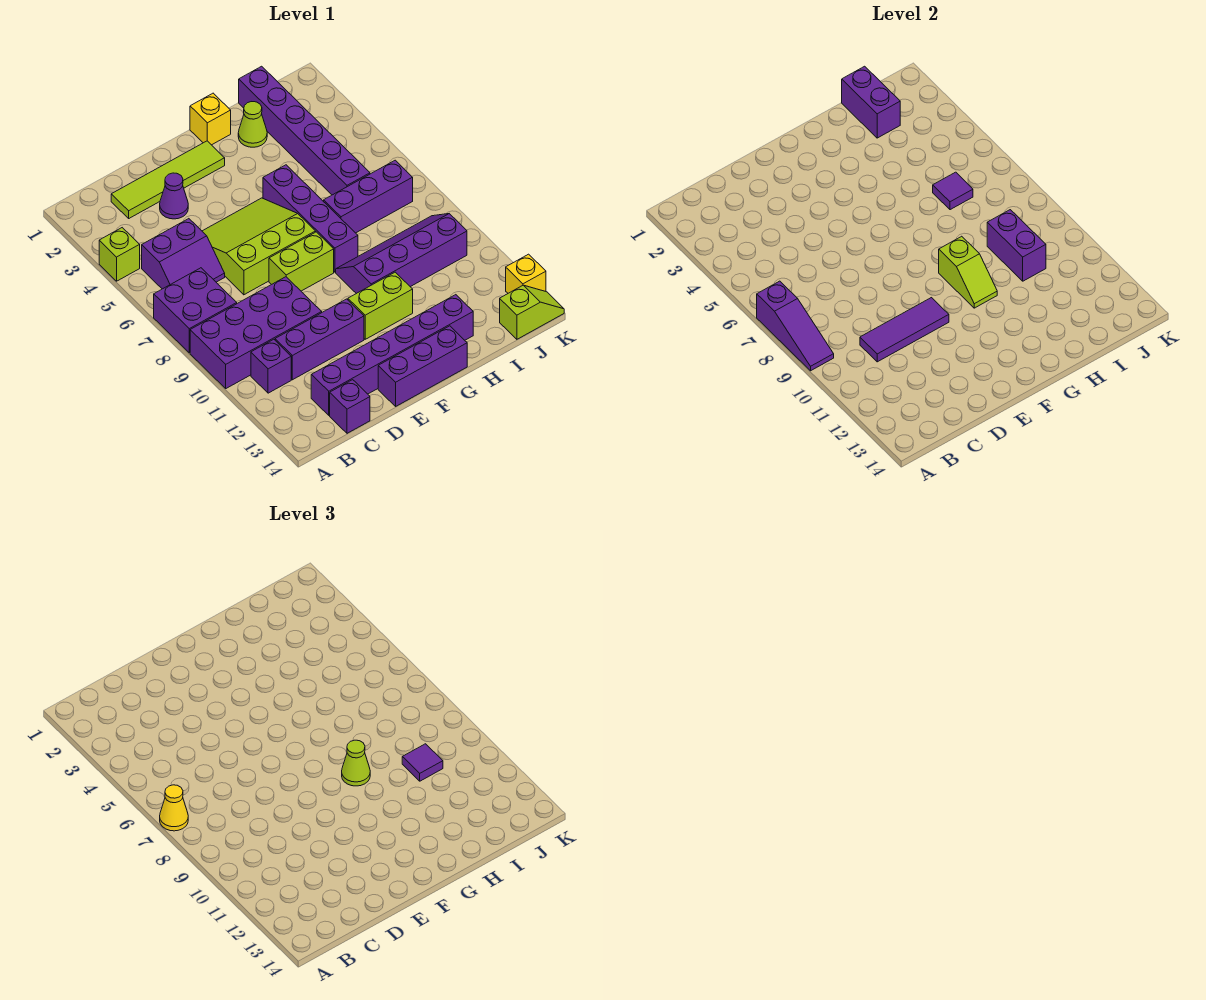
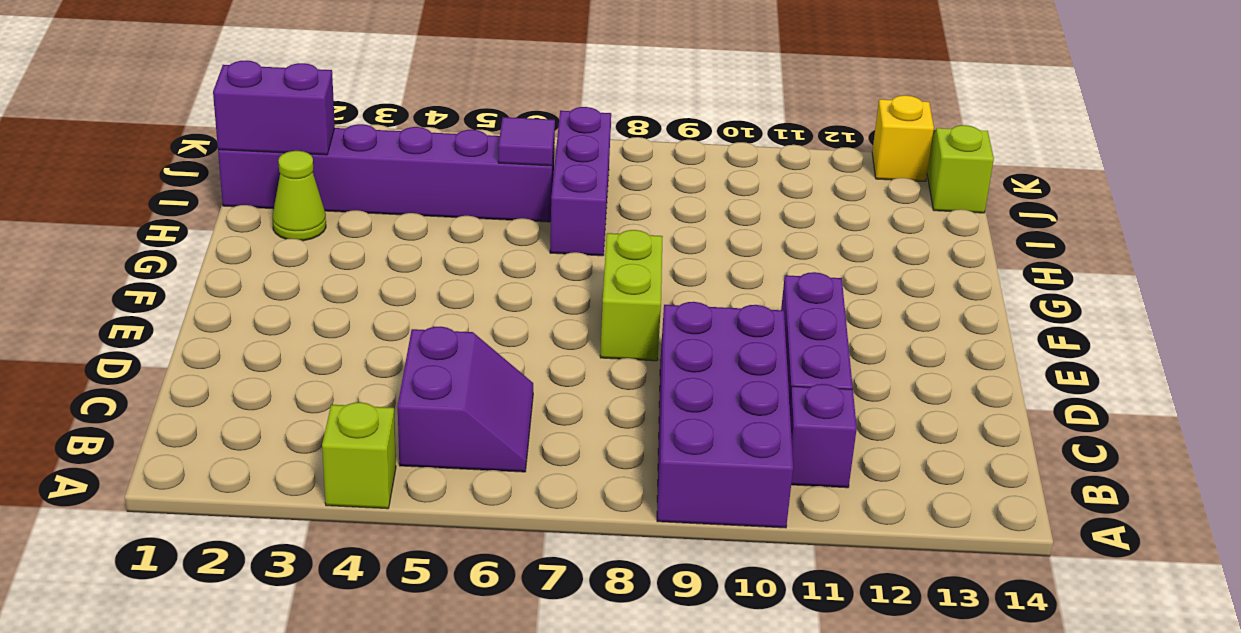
none -> purple brick A7:B8 level 1
none -> lime tile C2:F2 level 1
none -> purple brick C13:H13 level 1
none -> purple brick C14 level 1

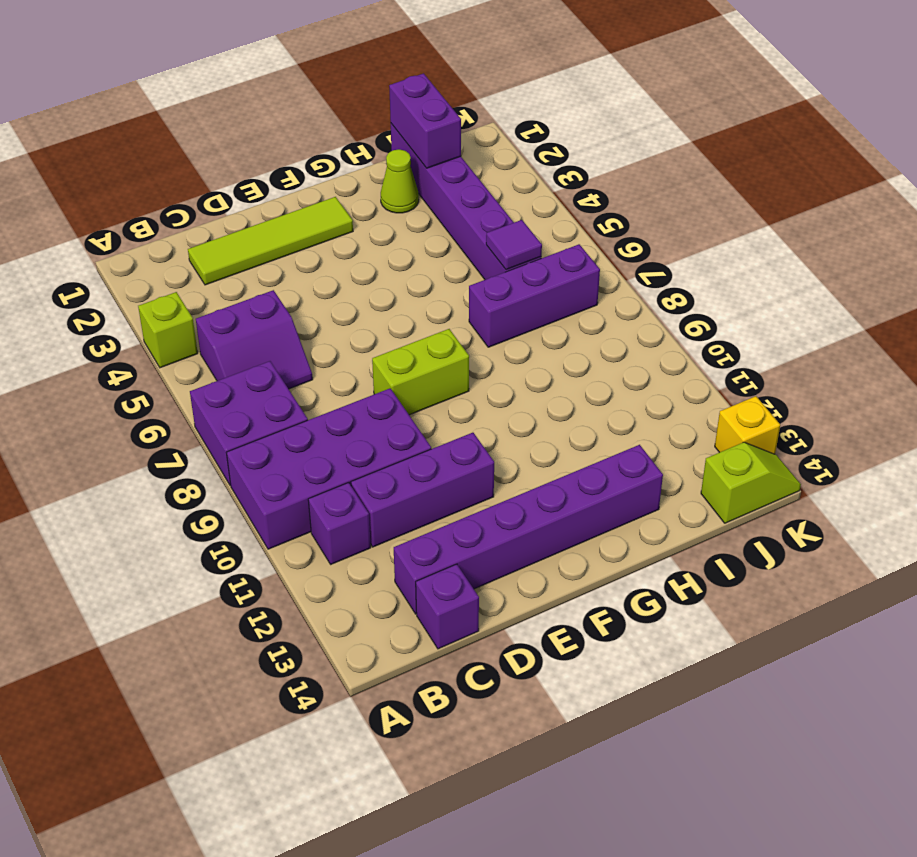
none -> purple cone D3 level 1
none -> lime slope D5:F7 level 1 top 7
none -> purple brick E14:G14 level 1
none -> lime brick F11:G11 level 1

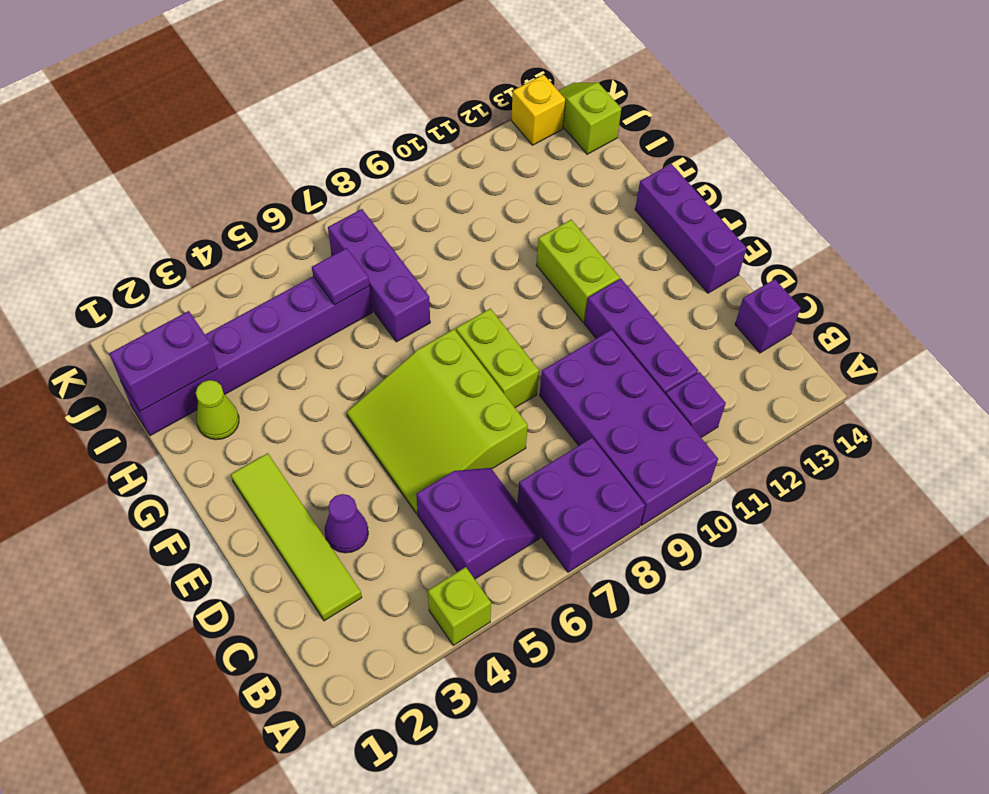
none -> purple brick C13:H13 level 1
none -> yellow brick G1 level 1
none -> purple brick G5:G8 level 1
none -> purple slope G9:J10 level 1 top 10

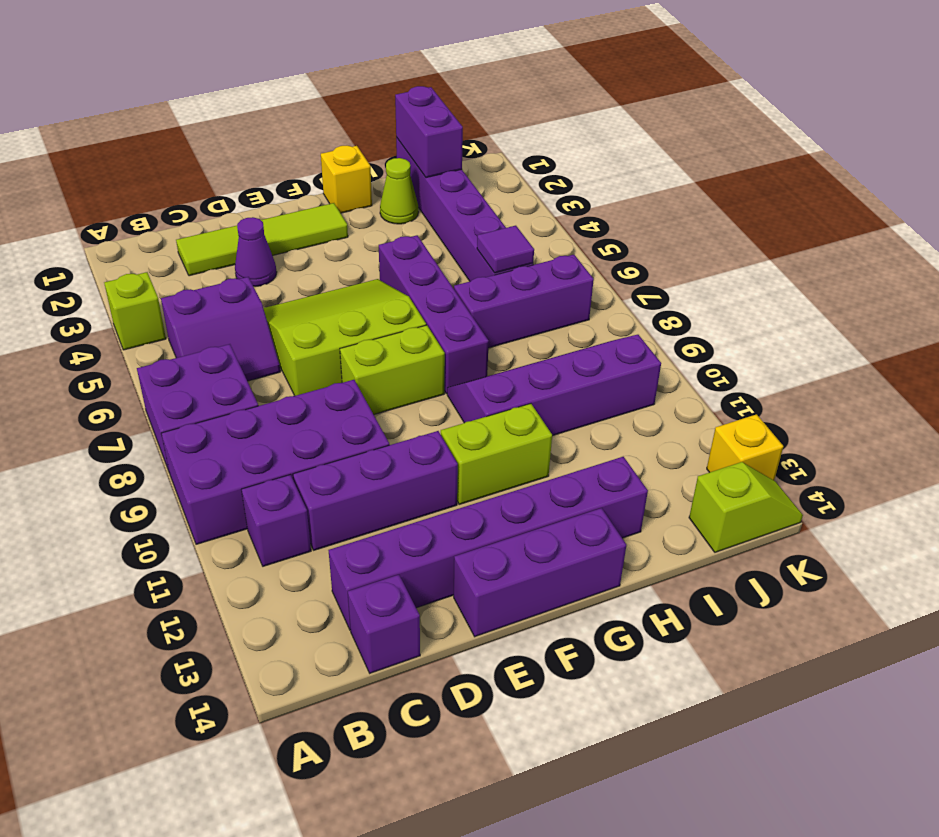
none -> purple slope A7:A9 level 2 top 7
none -> purple tile C10:E10 level 2
none -> lime slope G9:G10 level 2 top 9
none -> purple brick I9:I10 level 2

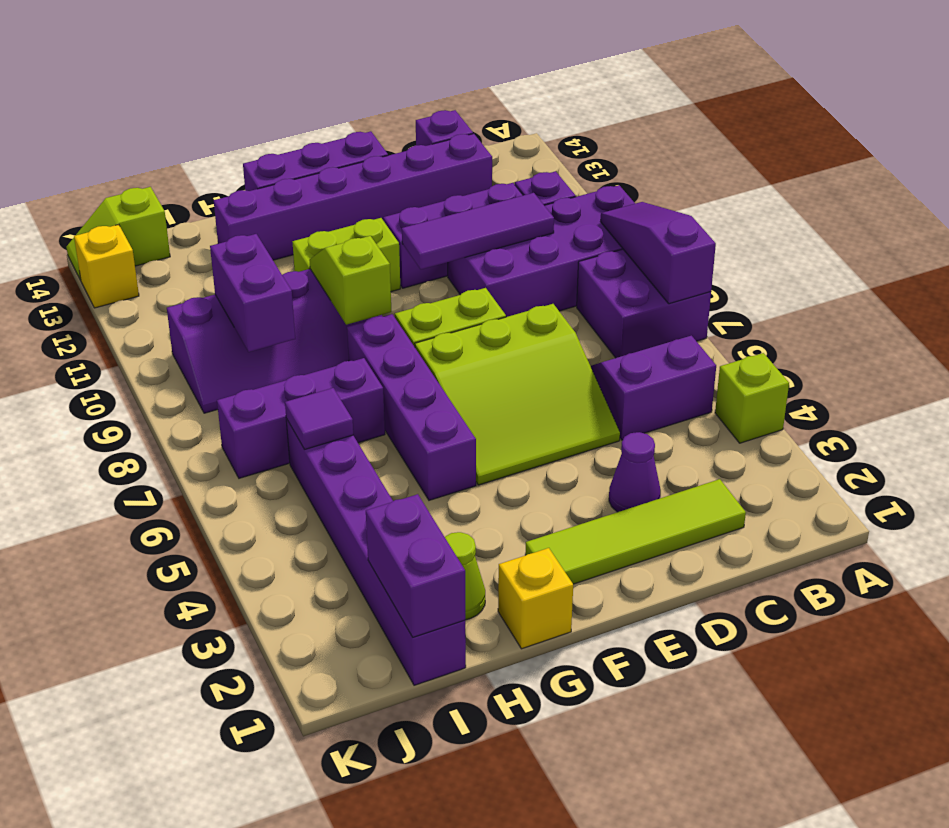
none -> yellow cone A7 level 3
none -> lime cone G9 level 3
none -> purple tile I10 level 3

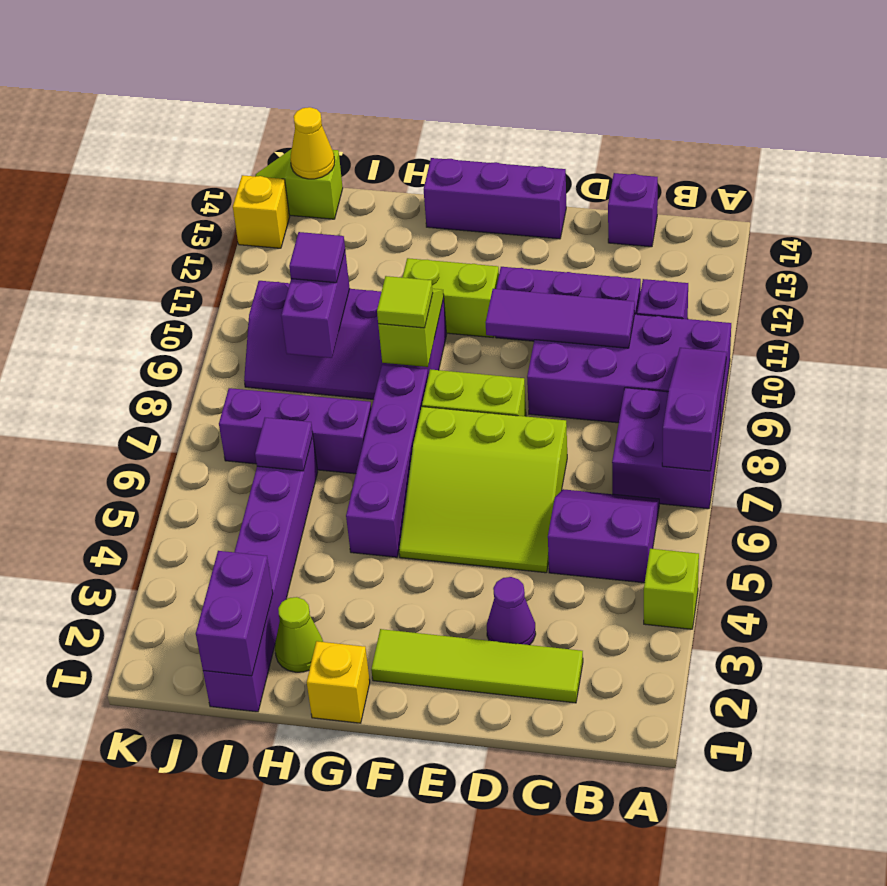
lime tile G9 level 3 -> lime cone G9 level 3
yellow cone J14 level 2 -> yellow cone A7 level 3
none -> purple brick C13:H13 level 1

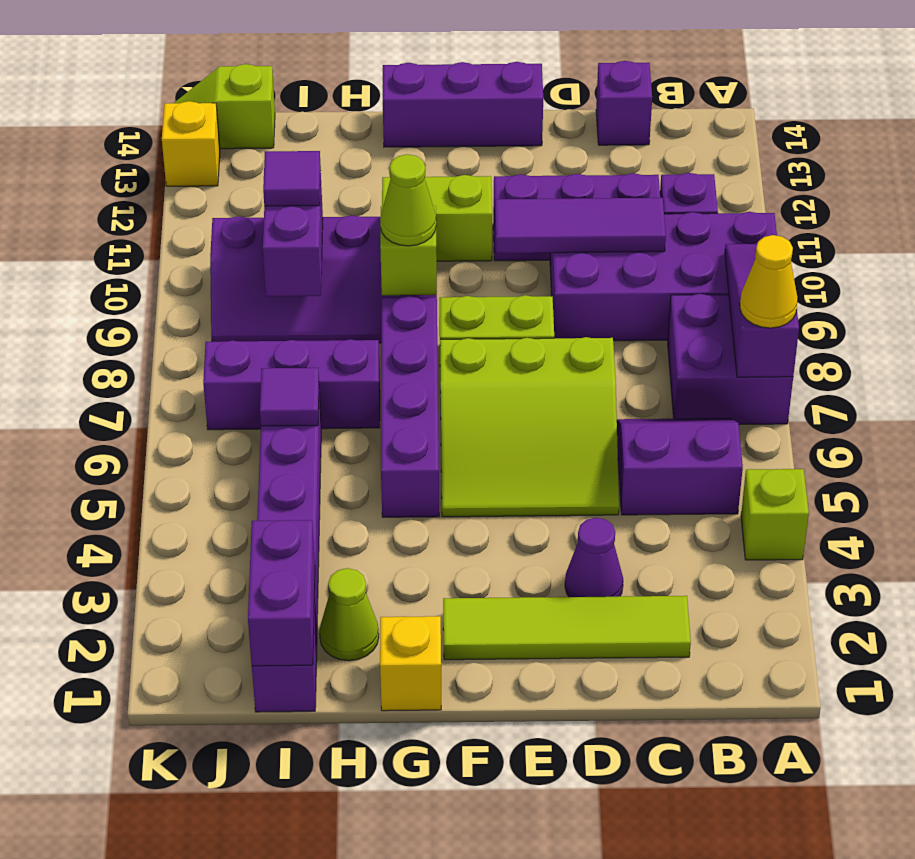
none -> purple brick C13:H13 level 1

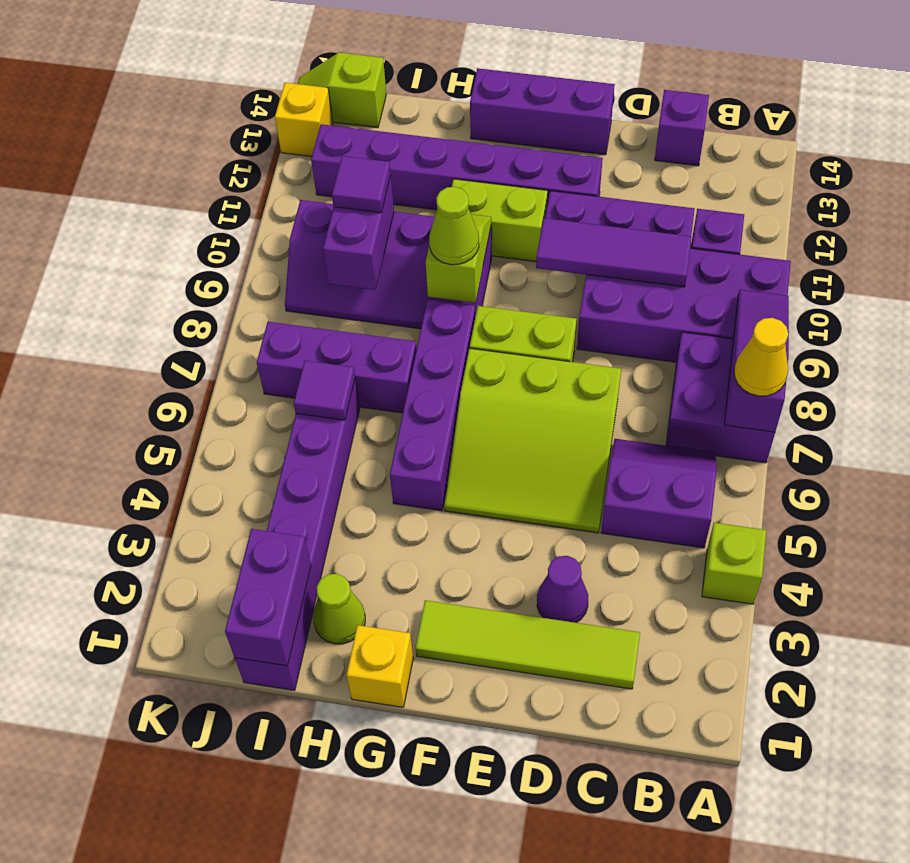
purple brick E12:J12 level 1 -> purple brick C13:H13 level 1

